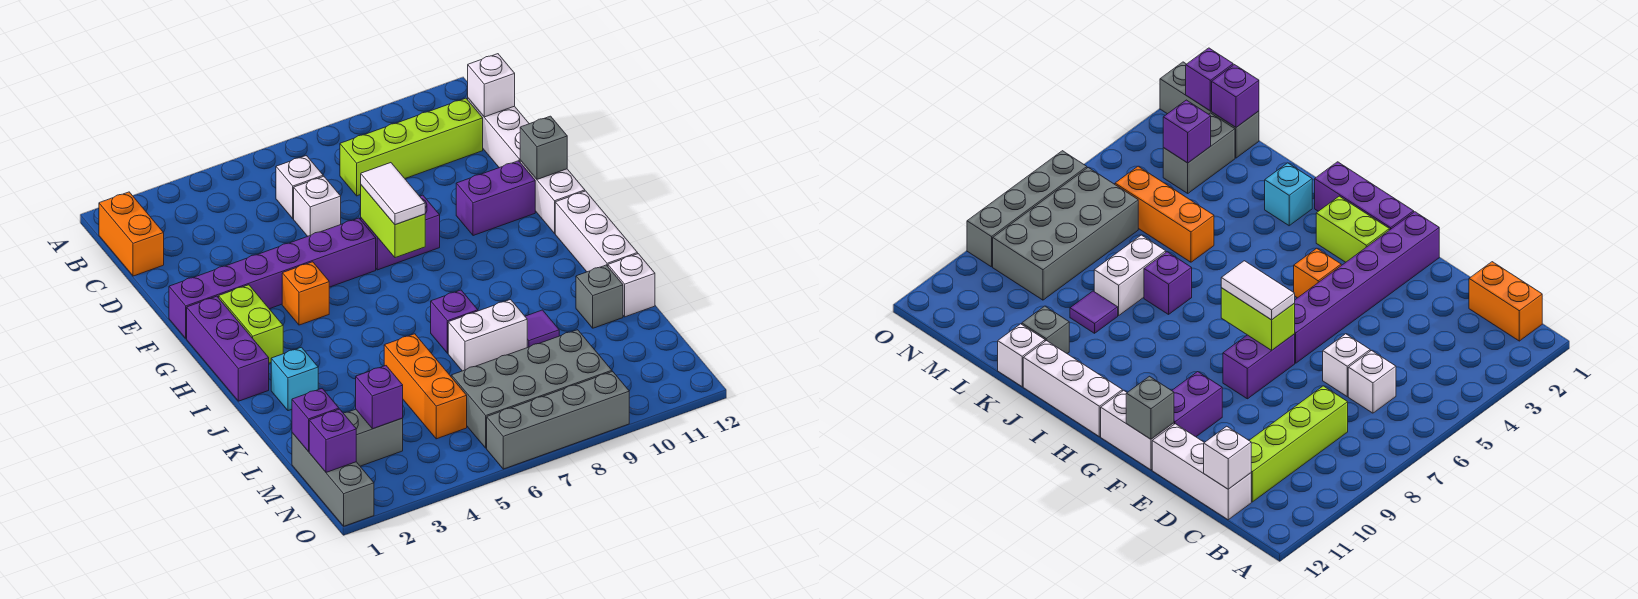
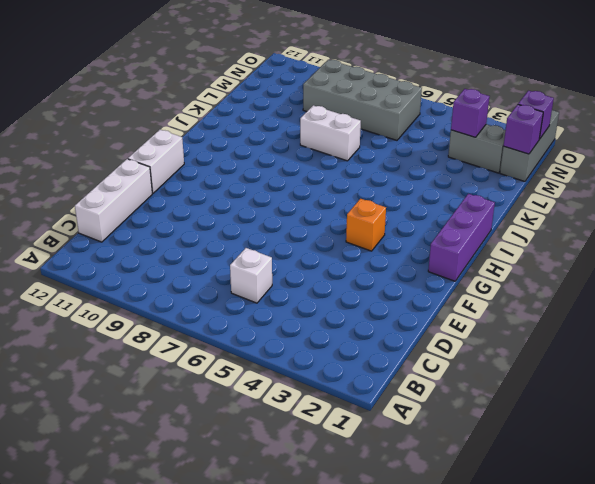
none -> orange brick B1:C1 level 1
none -> lime brick C8:C11 level 1
none -> white brick D6 level 1
none -> purple brick F1:F6 level 1

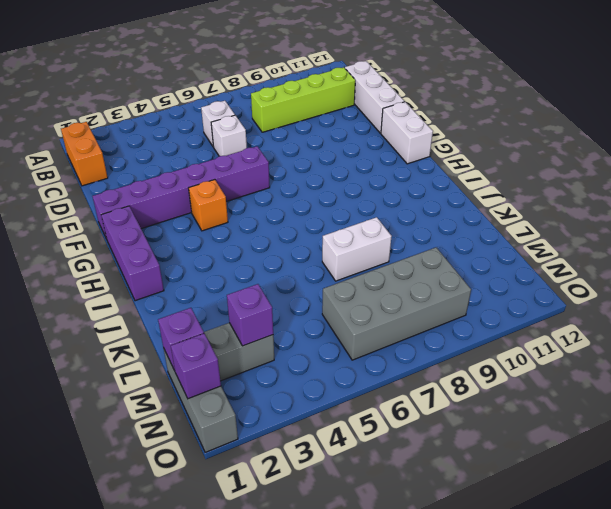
none -> purple brick F7:F8 level 1
none -> purple brick F10:F11 level 1
none -> lime brick G2:H2 level 1
none -> white brick H12:J12 level 1

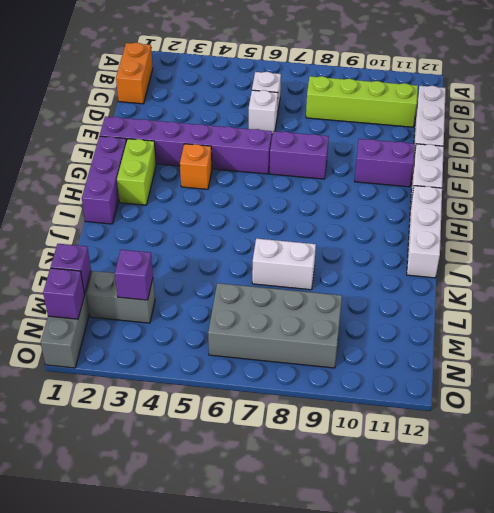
none -> cyan brick J2 level 1
none -> purple brick J7 level 1
none -> orange brick K5:M5 level 1
none -> purple tile K9 level 1

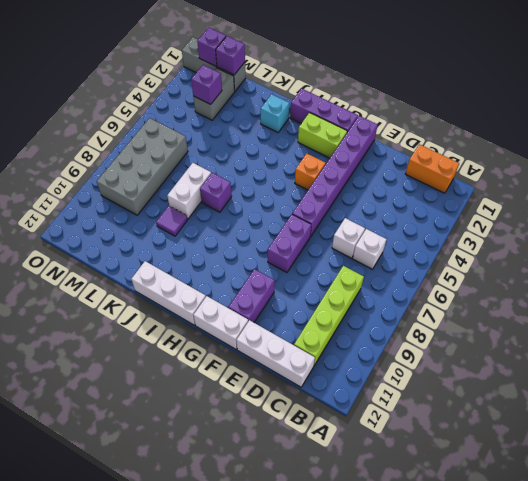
none -> orange brick K5:M5 level 1
none -> grey brick K11 level 1
none -> white brick K12 level 1
none -> grey brick O6:O9 level 1

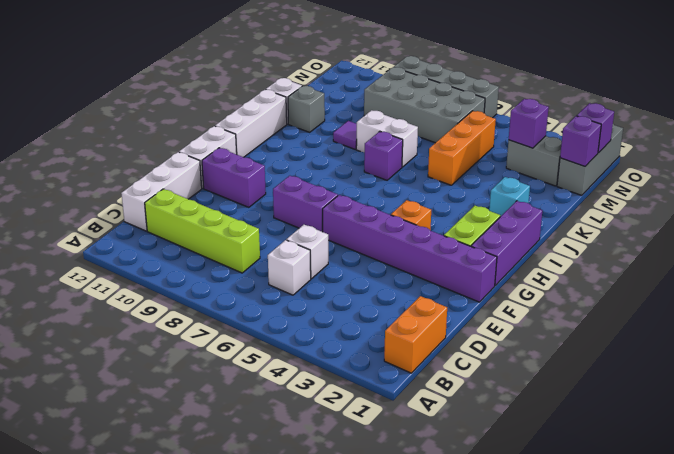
none -> white brick C12 level 2
none -> lime brick F7:G7 level 2
none -> grey brick F12 level 2
none -> white tile F7:G7 level 3

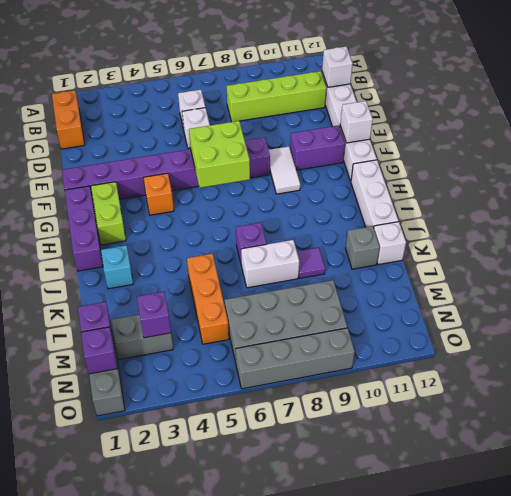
lime brick F6:G7 level 2 -> lime brick F7:G7 level 2
white tile F9:G9 level 1 -> white tile F7:G7 level 3
white brick F12 level 2 -> grey brick F12 level 2

